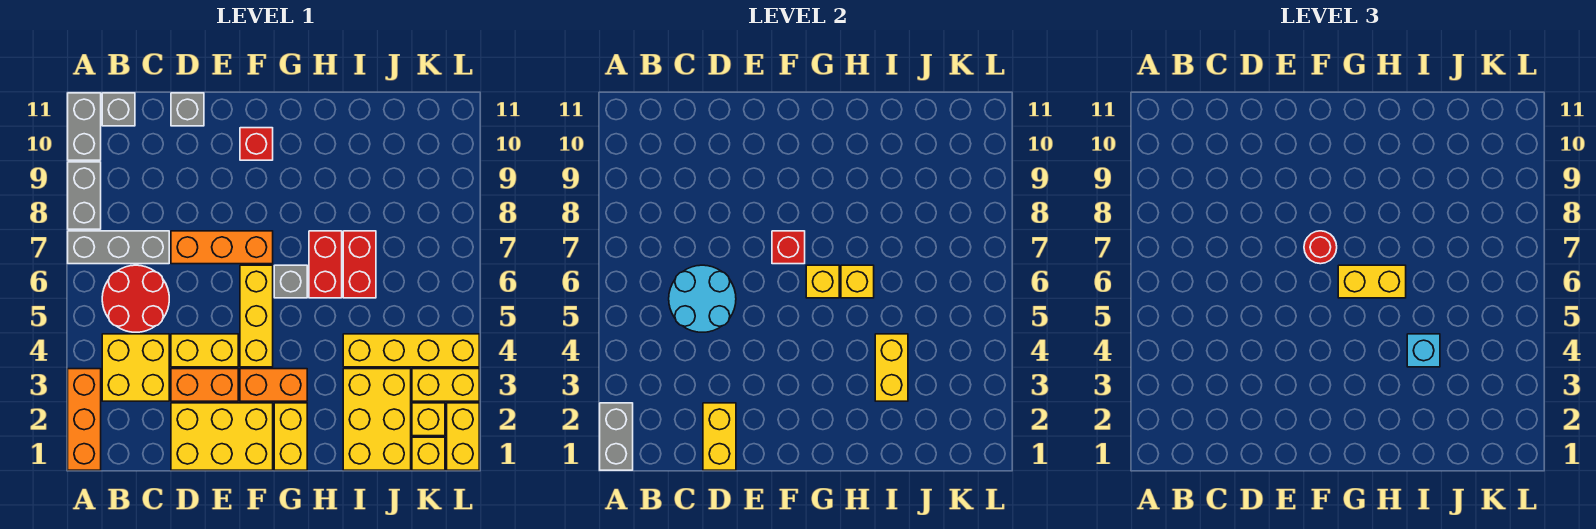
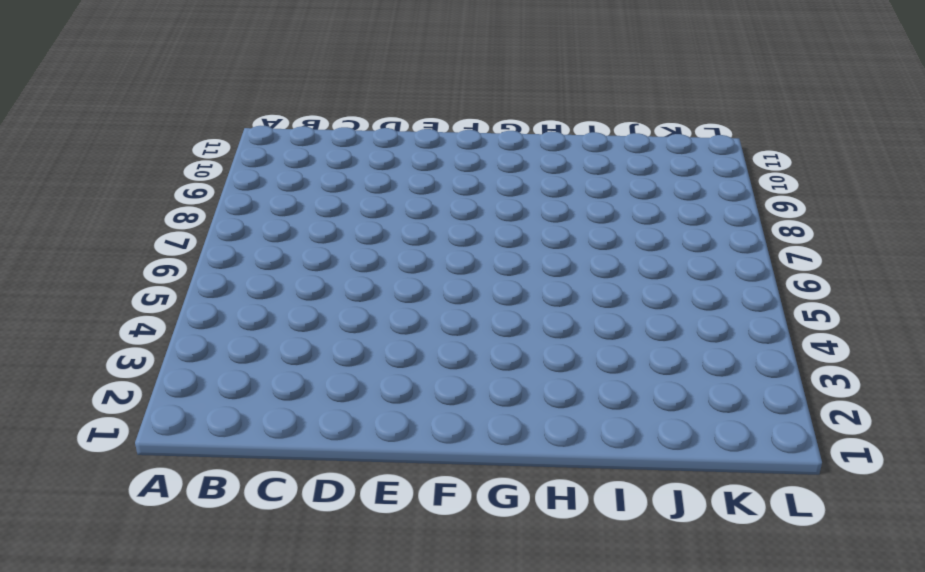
none -> orange brick A1:A3 level 1
none -> grey brick A7:C7 level 1
none -> grey brick A8:A9 level 1
none -> grey brick A10:A11 level 1

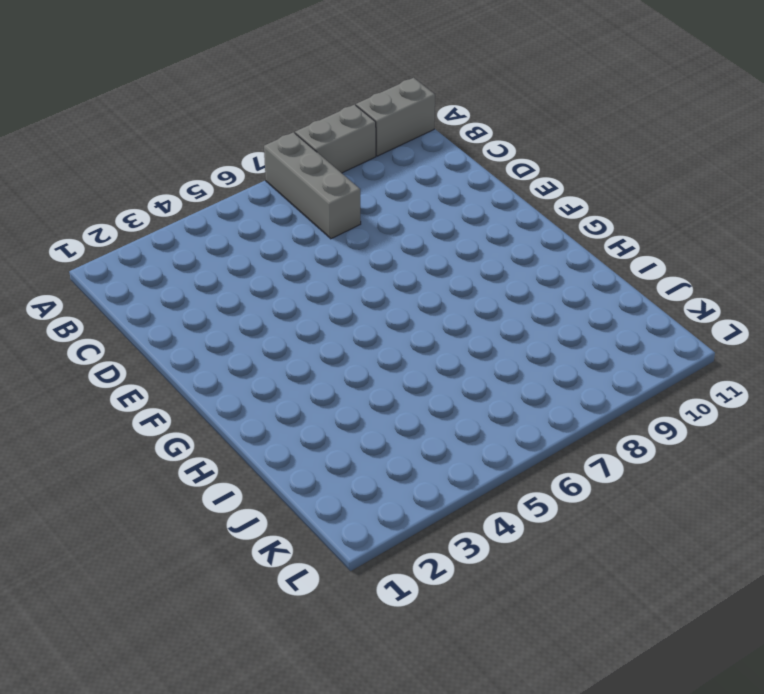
none -> orange brick A1:A3 level 1
none -> yellow brick B3:C4 level 1
none -> red round brick B5:C6 level 1
none -> grey brick B11 level 1

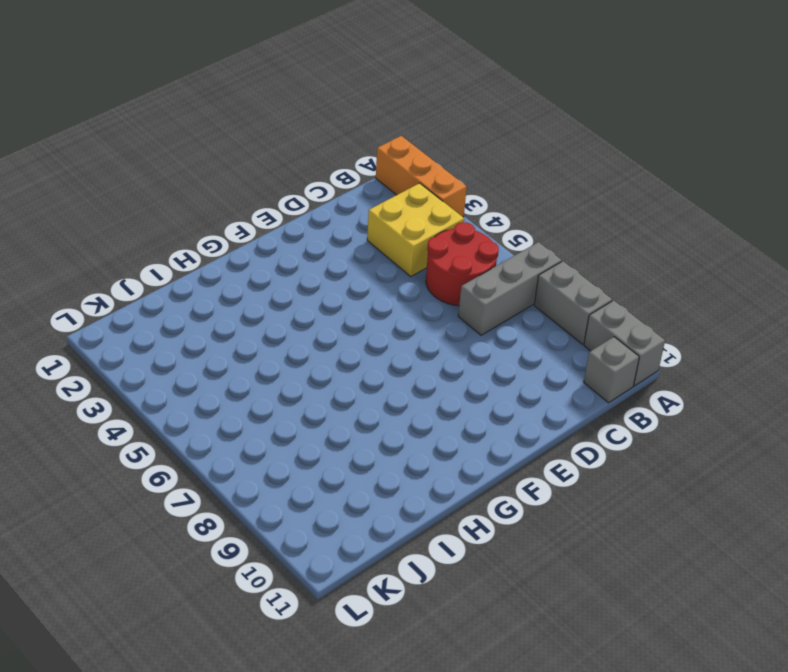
none -> yellow brick D1:F2 level 1
none -> orange brick D3:E3 level 1
none -> yellow brick D4:E4 level 1
none -> orange brick D7:F7 level 1

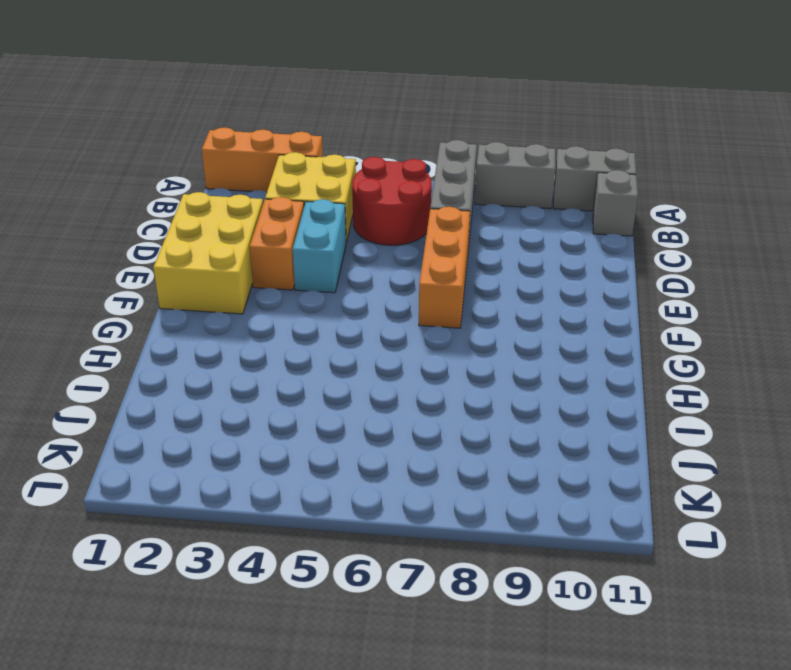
cyan brick D4:E4 level 1 -> yellow brick D4:E4 level 1
none -> grey brick D11 level 1
none -> orange brick F3:G3 level 1
none -> yellow brick F4:F6 level 1
none -> red brick F10 level 1

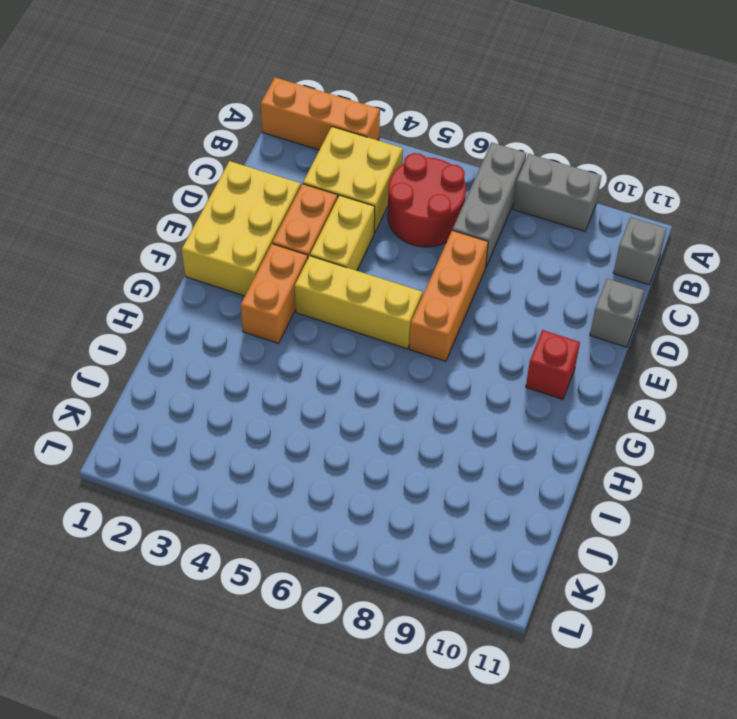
none -> grey brick A10:A11 level 1
none -> yellow brick G1:G2 level 1
none -> grey brick G6 level 1
none -> red brick H6:H7 level 1

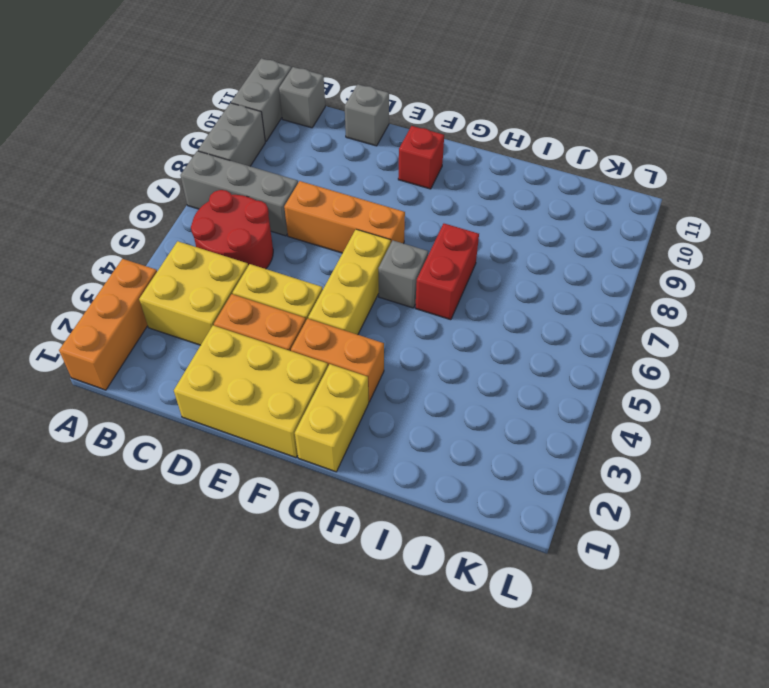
none -> yellow brick I1:J3 level 1
none -> yellow brick I4:L4 level 1
none -> red brick I6:I7 level 1
none -> yellow brick K1 level 1

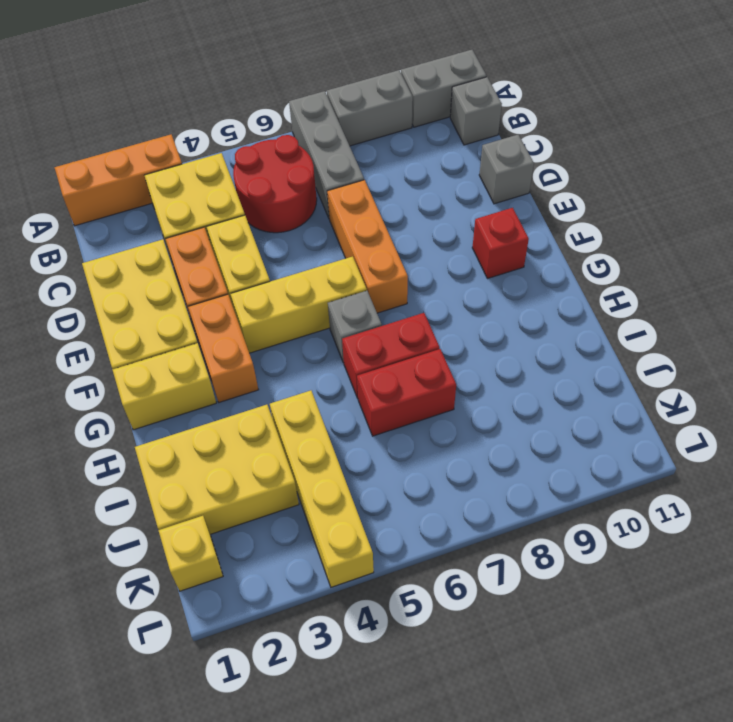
none -> yellow brick K2 level 1
none -> yellow brick K3:L3 level 1
none -> yellow brick L1:L2 level 1
none -> grey brick A1:A2 level 2

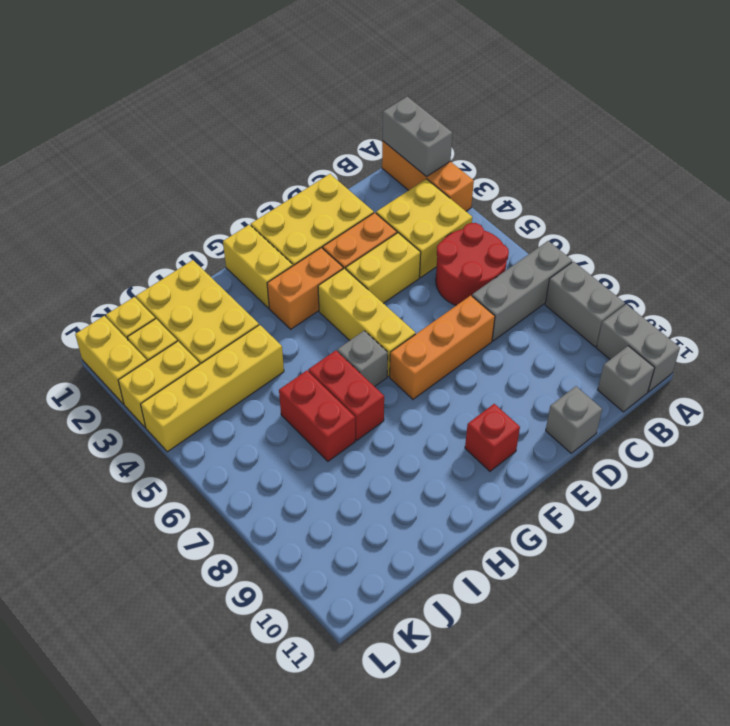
none -> cyan round brick C5:D6 level 2
none -> yellow brick D1:D2 level 2
none -> red brick F7 level 2
none -> yellow brick G6 level 2

